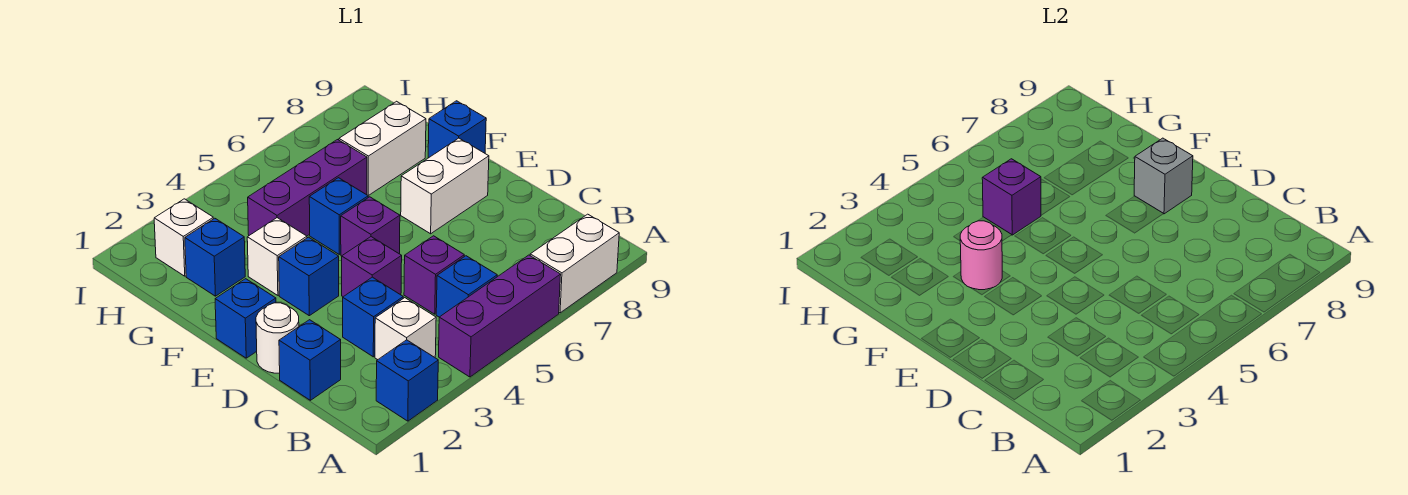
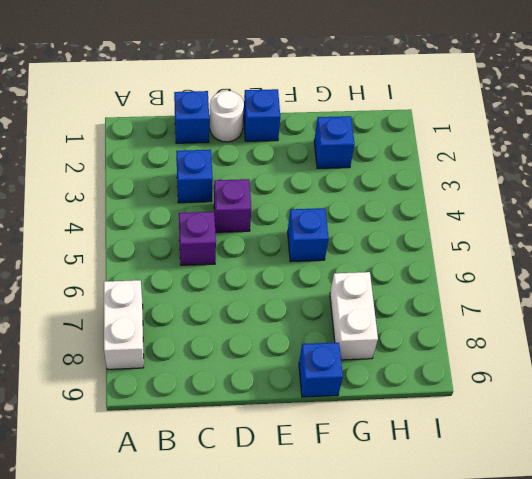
none -> blue brick A2 level 1
none -> purple brick A4:A6 level 1
none -> white brick B3 level 1

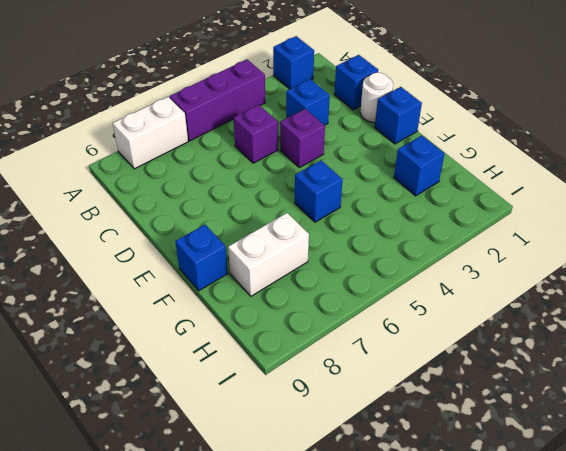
none -> white brick B3 level 1
none -> blue brick B5 level 1
none -> blue brick E3 level 1

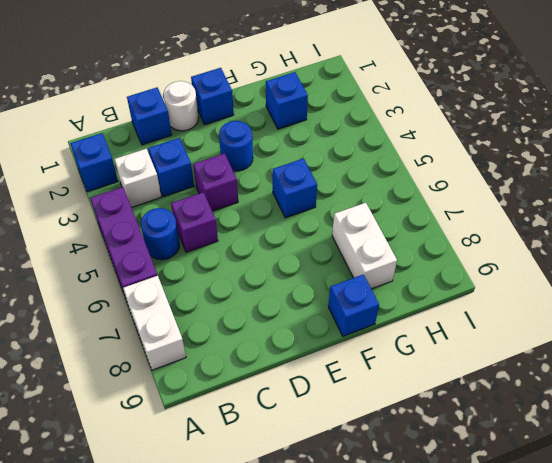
blue round brick B5 level 1 -> blue brick B5 level 1
blue round brick E3 level 1 -> blue brick E3 level 1
none -> purple brick E5 level 1
none -> white brick E7:E8 level 1
none -> white brick F3 level 1

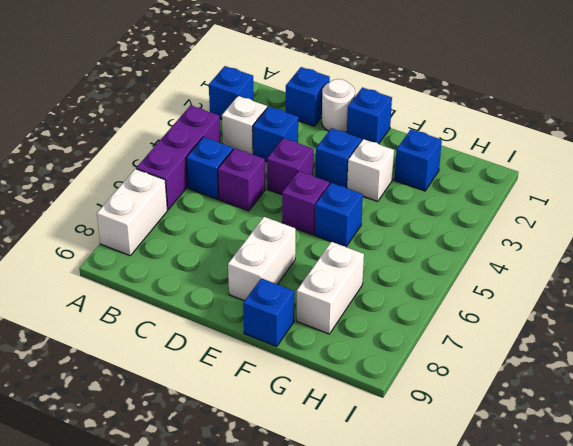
none -> purple brick G4:G6 level 1
none -> white brick H2 level 1
none -> grey brick E8 level 2

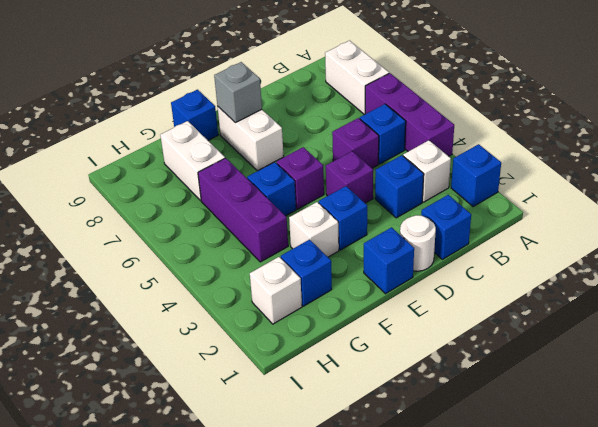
none -> pink round brick F3 level 2
none -> purple brick G5 level 2

